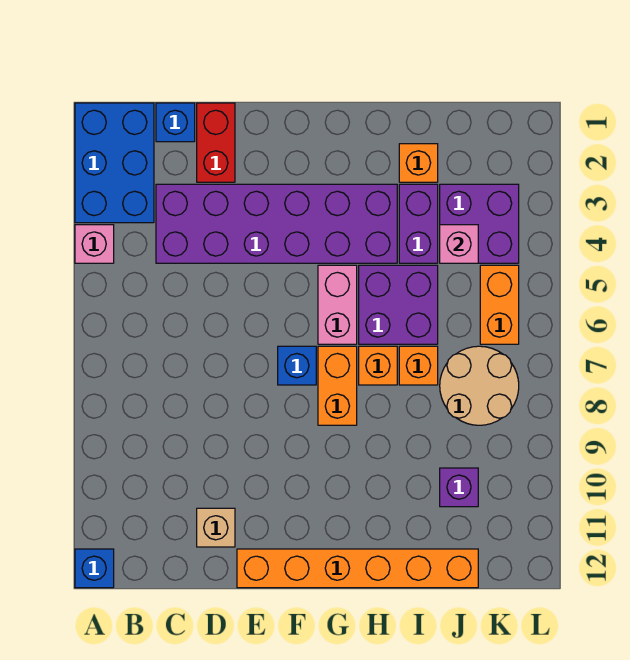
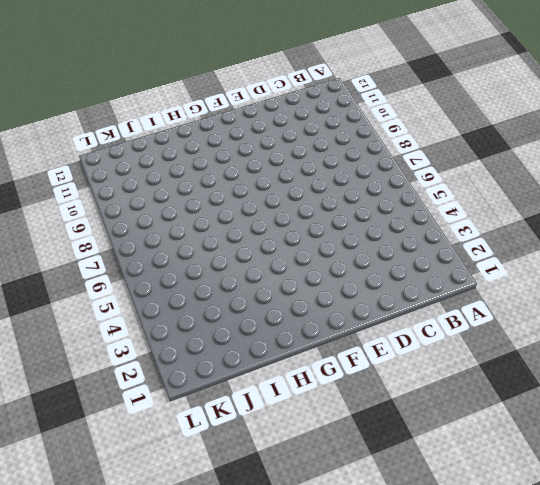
none -> blue brick A1:B3 level 1
none -> pink brick A4 level 1
none -> blue brick A12 level 1

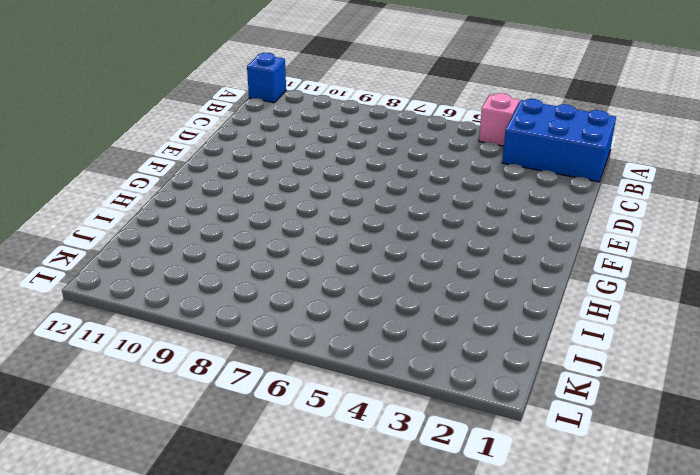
none -> blue brick C1 level 1
none -> purple brick C3:H4 level 1
none -> red brick D1:D2 level 1

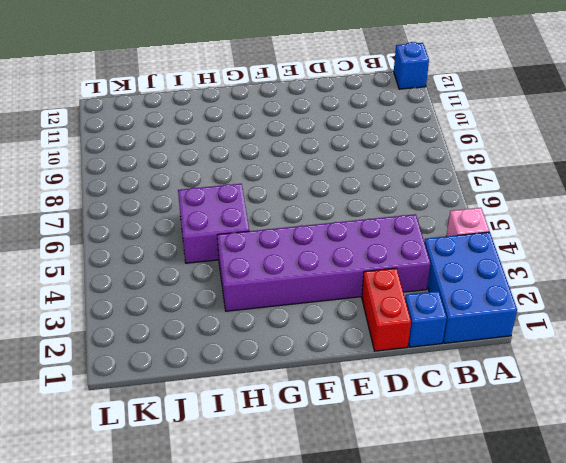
none -> tan brick D11 level 1
none -> orange brick E12:J12 level 1
none -> blue brick F7 level 1

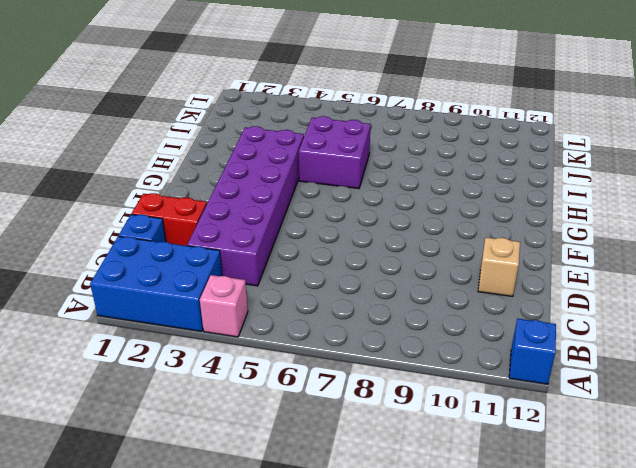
none -> orange brick E12:J12 level 1
none -> blue brick F7 level 1
none -> pink brick G5:G6 level 1

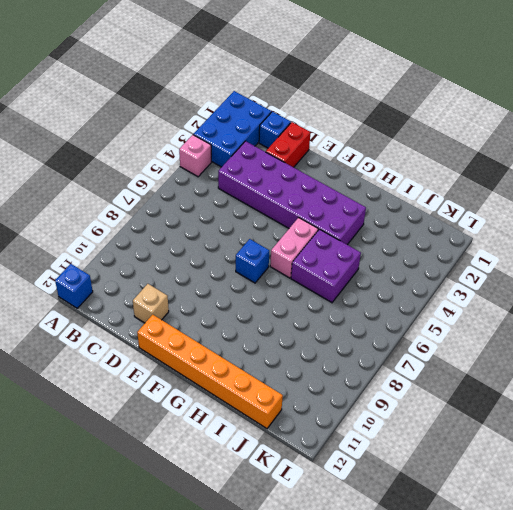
none -> orange brick G7:G8 level 1
none -> orange brick H7 level 1
none -> orange brick I2 level 1

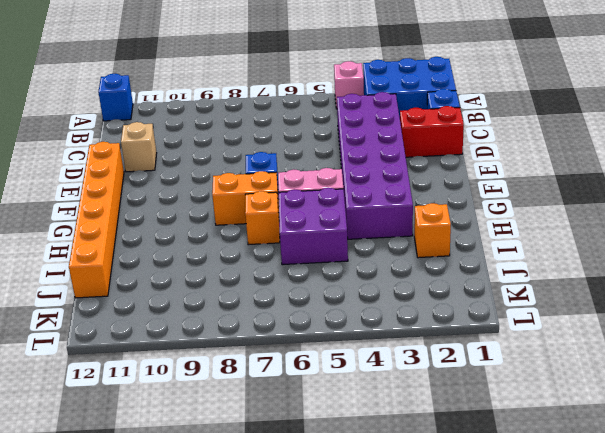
none -> purple brick I3:I4 level 1
none -> orange brick I7 level 1
none -> purple brick J3:K4 level 1

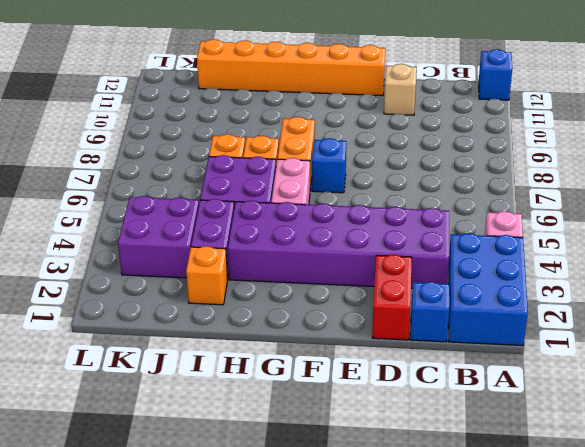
none -> tan round brick J7:K8 level 1
none -> purple brick J10 level 1
none -> orange brick K5:K6 level 1

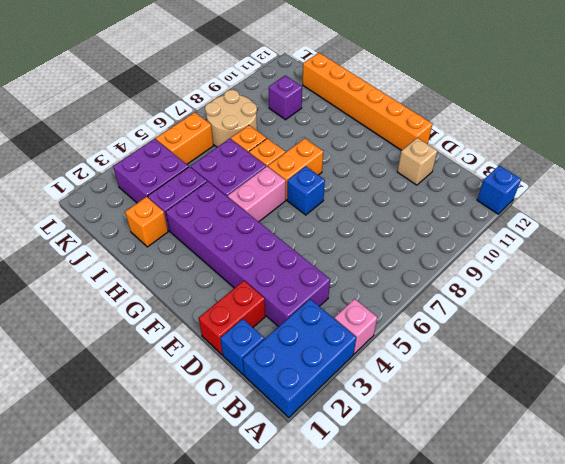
none -> pink brick J4 level 2

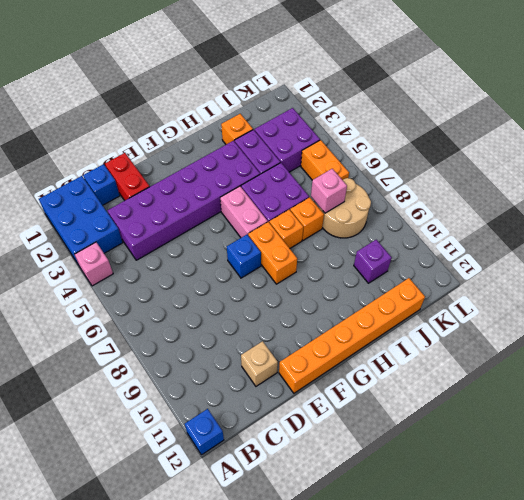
pink brick J7 level 2 -> pink brick J4 level 2

